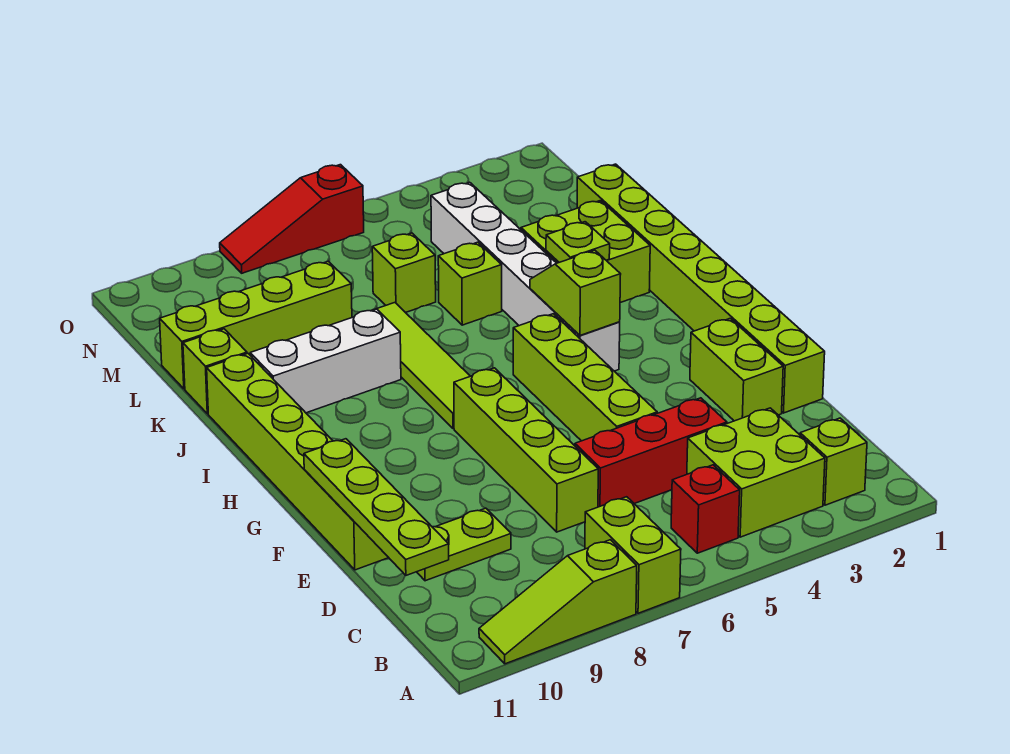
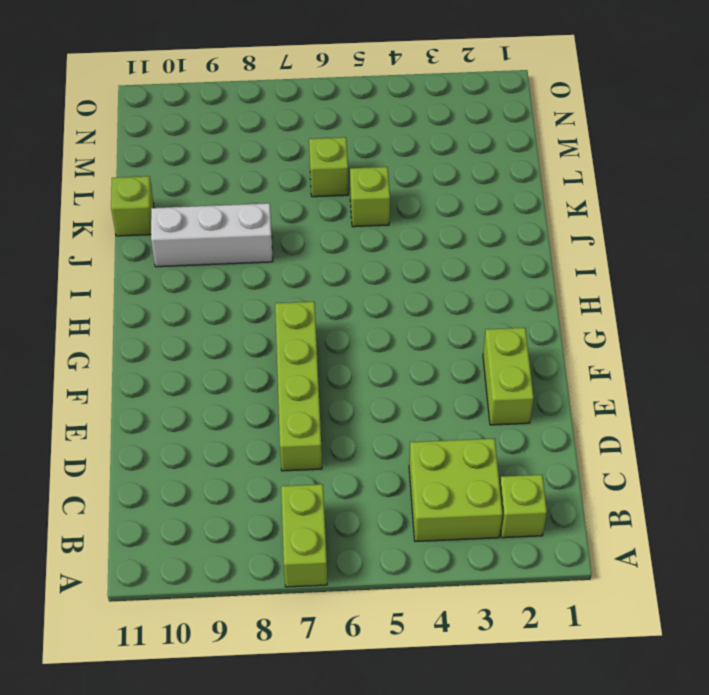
none -> lime slope A8:A10 level 1 top 8
none -> red brick B5 level 1
none -> red brick D4:D6 level 1

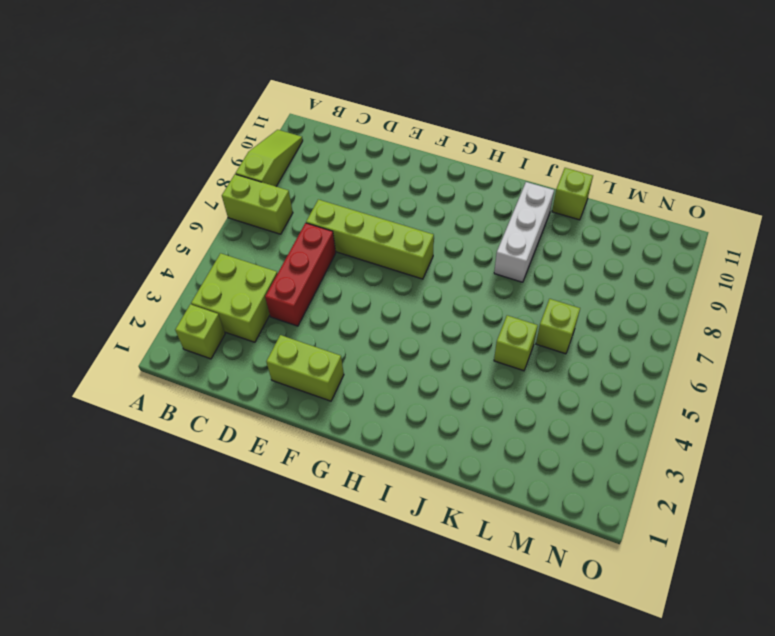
none -> red brick B5 level 1
none -> lime plate D9:D10 level 1
none -> lime brick E1:L1 level 1

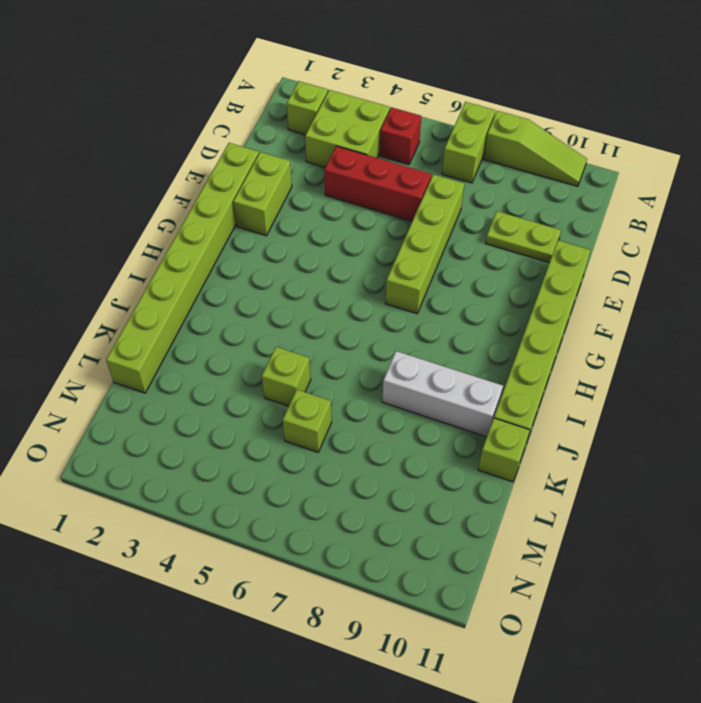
none -> lime brick E5:H5 level 1
none -> white brick H4:M4 level 1
none -> lime tile H7:K7 level 1

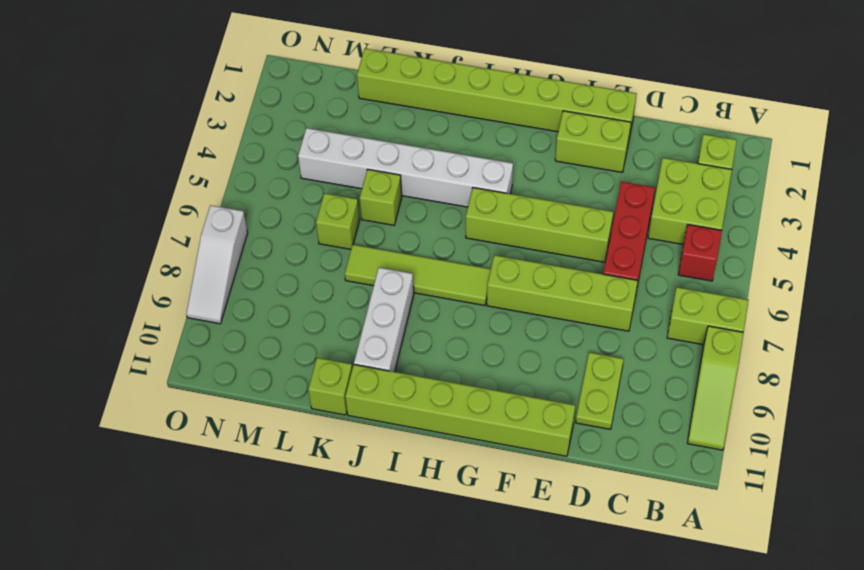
white slope O7:O9 level 1 top 7 -> red slope O6:O8 level 1 top 6
none -> lime brick J2:K3 level 1
none -> lime brick L8:L11 level 1
none -> lime plate C11:F11 level 2

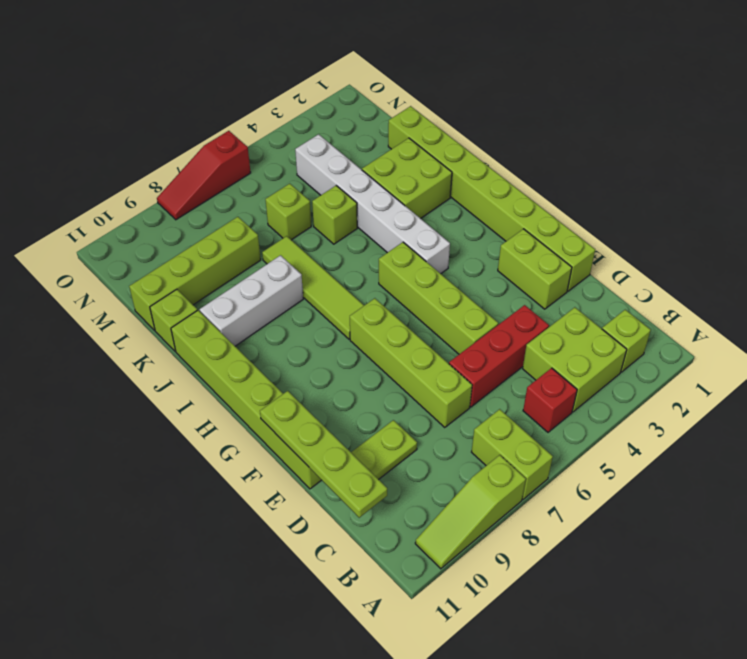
none -> lime slope H4:I4 level 2 top H
none -> lime plate J3 level 2

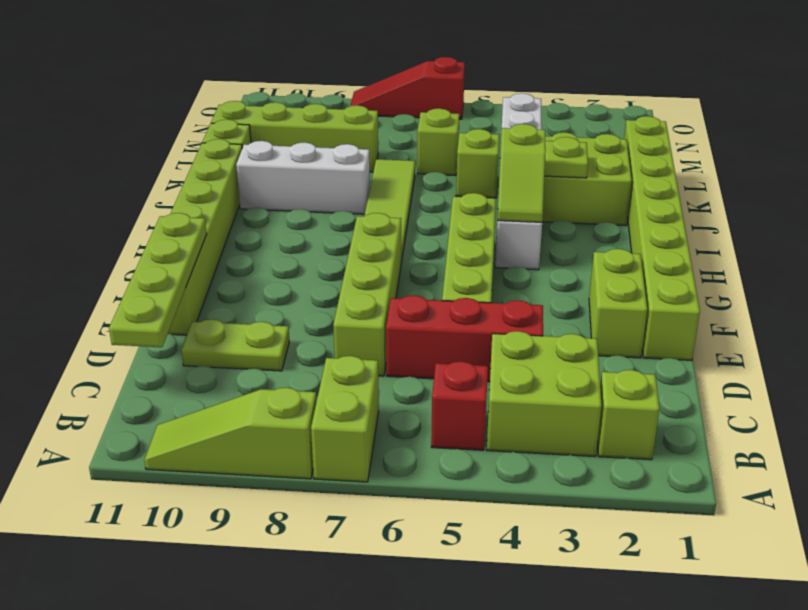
lime slope H4:I4 level 2 top I -> lime slope H4:I4 level 2 top H

